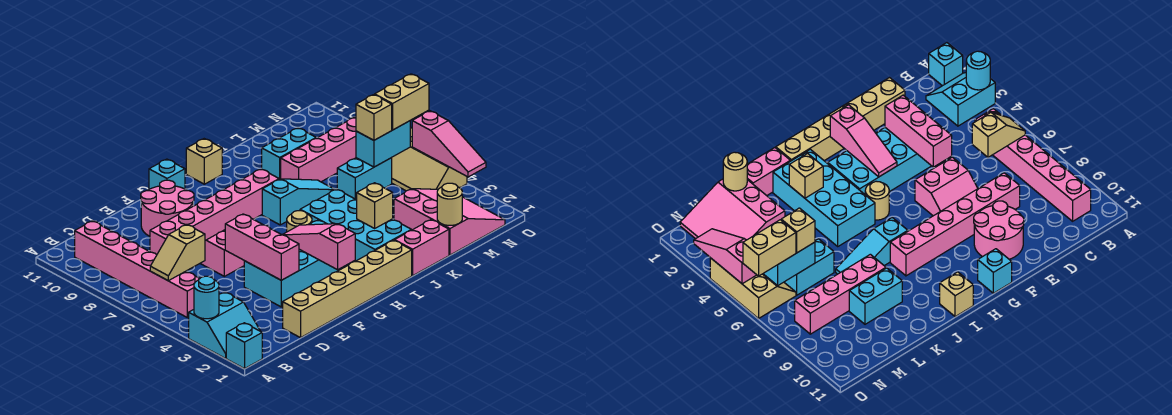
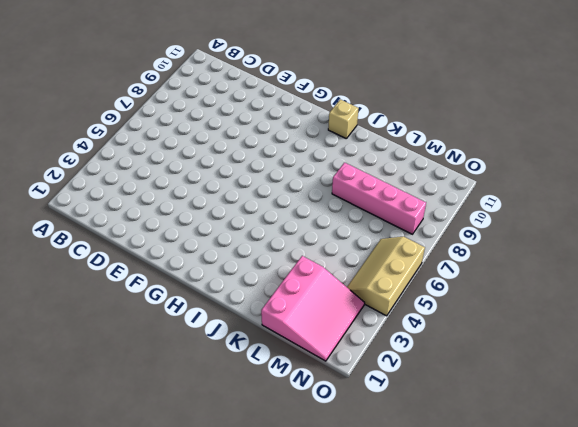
none -> cyan brick A1 level 1
none -> cyan slope A2:B3 level 1 top 3
none -> pink brick B5:B10 level 1

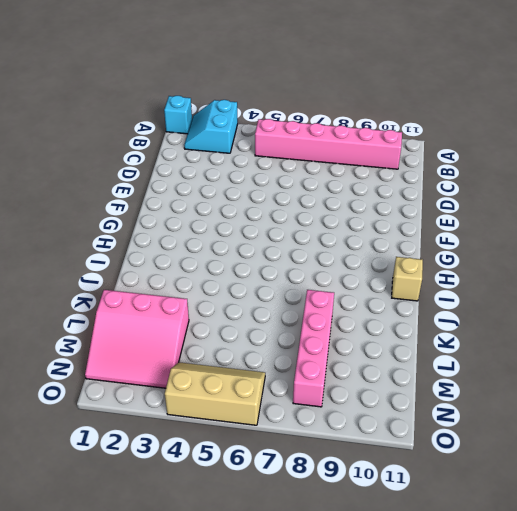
none -> tan brick D1:I1 level 1
none -> pink brick D8:I8 level 1
none -> cyan brick E3:H4 level 1

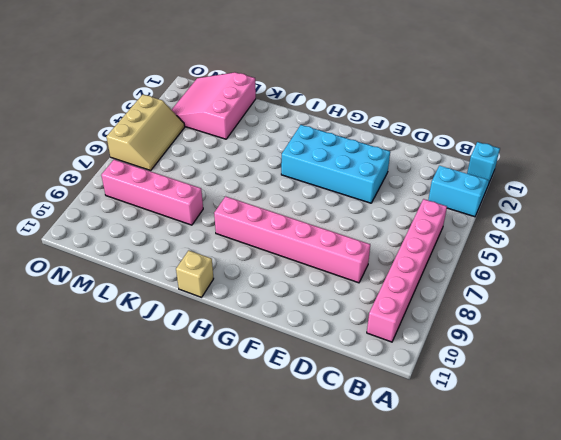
none -> tan brick D1:I1 level 1
none -> pink slope E6:F7 level 1 top 6
none -> pink round brick E9:F10 level 1

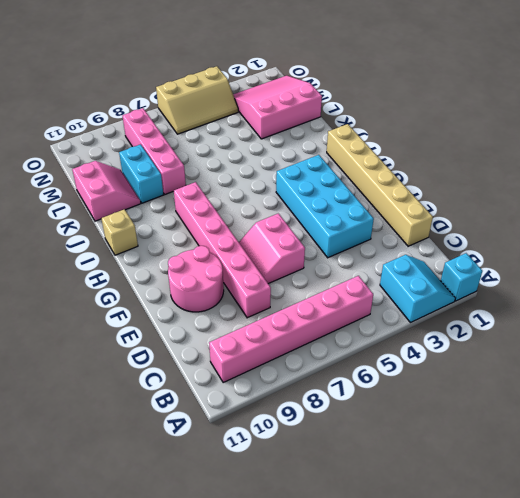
pink slope K10:L11 level 1 top 11 -> none
none -> cyan brick G11 level 1
none -> tan round brick H5 level 1
none -> cyan brick I2:J5 level 1

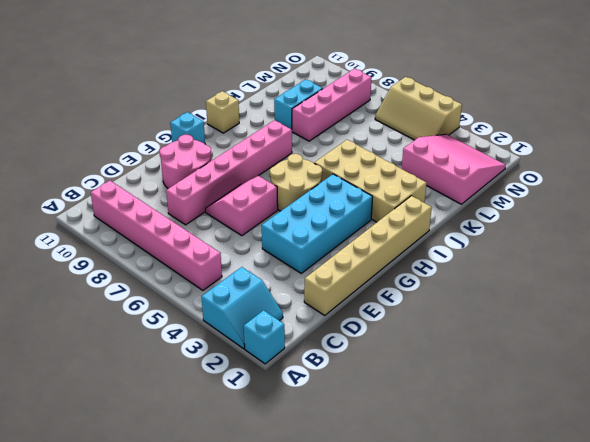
tan round brick G5:H6 level 1 -> tan round brick H5 level 1
tan brick I2:J5 level 1 -> cyan brick I2:J5 level 1
none -> cyan slope I7:K7 level 1 top I
none -> pink brick J1:K1 level 1
none -> cyan brick L6:M6 level 1

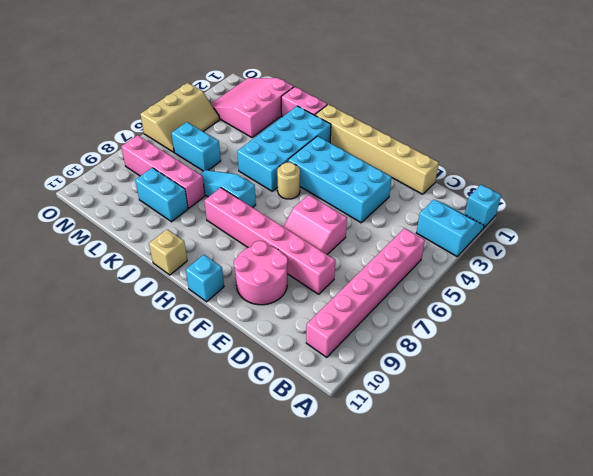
none -> cyan round brick A3 level 2
none -> tan slope B6:C6 level 2 top C
none -> pink brick E3:E5 level 2

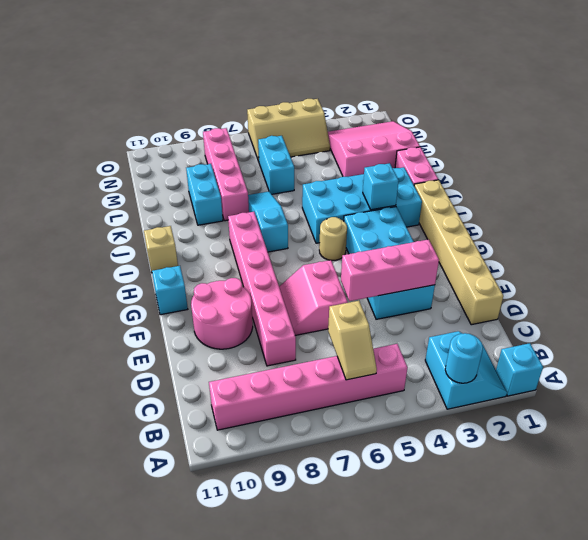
cyan brick I3 level 2 -> none
none -> pink slope G2:G4 level 2 top 2
none -> tan brick J3 level 2
none -> tan round brick L1 level 2

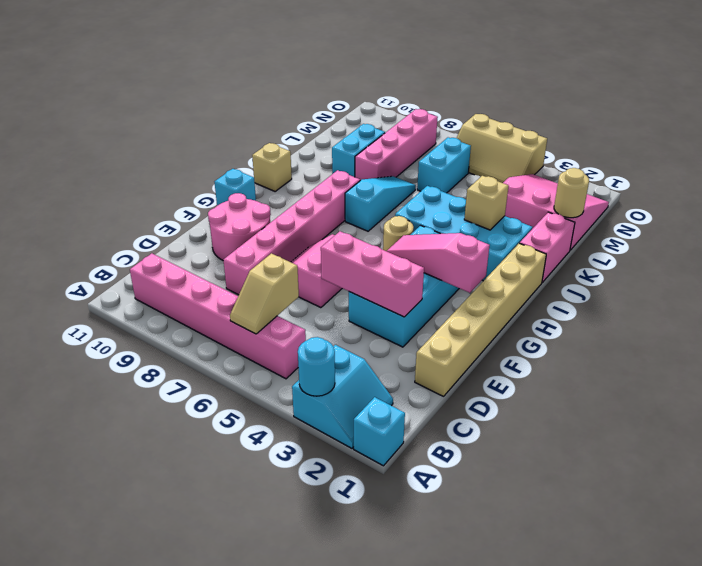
none -> cyan brick M6:N6 level 2
none -> pink slope O3:O5 level 2 top 5
none -> tan brick M6 level 3

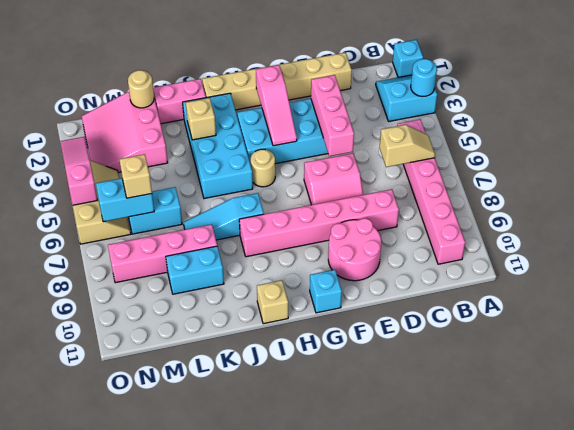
none -> tan brick N6:O6 level 3

